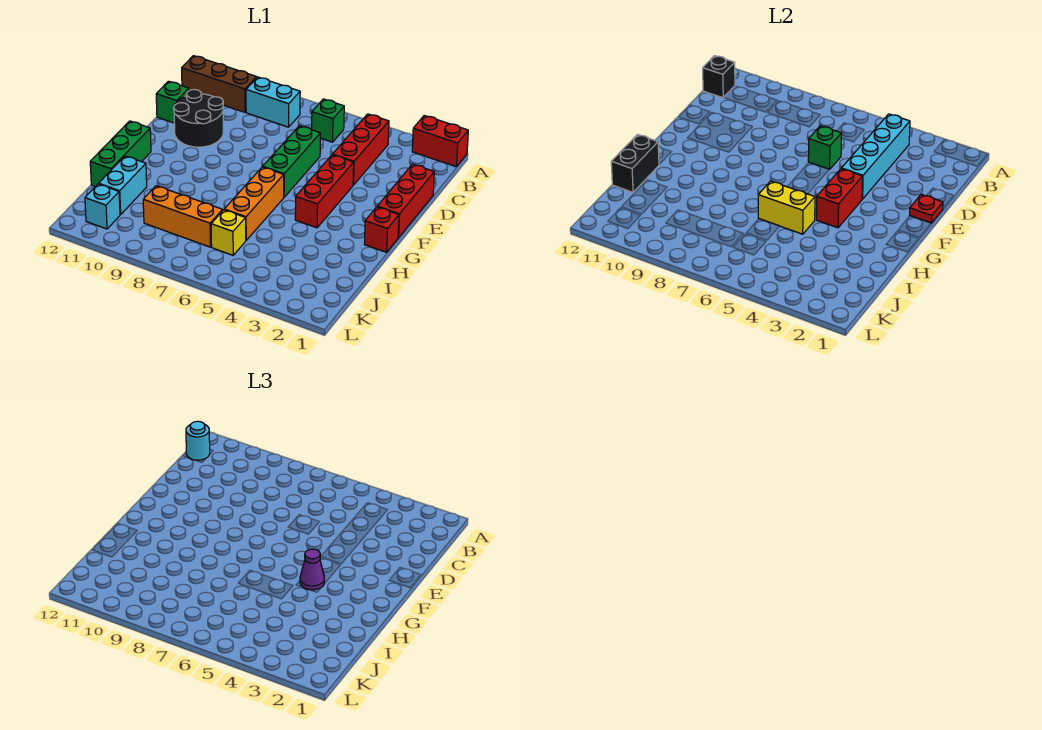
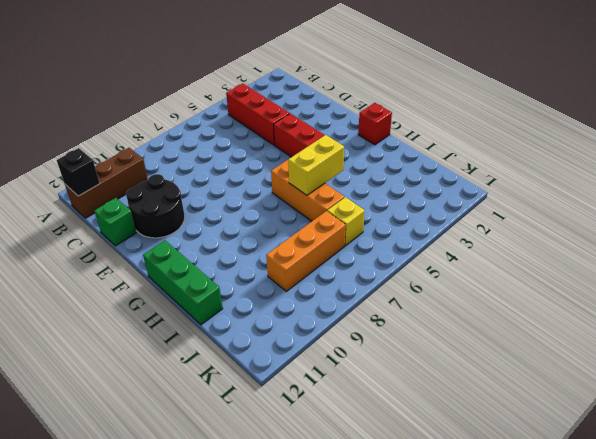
none -> red brick A1:A2 level 1
none -> green brick B6 level 1
none -> cyan brick B8:B9 level 1

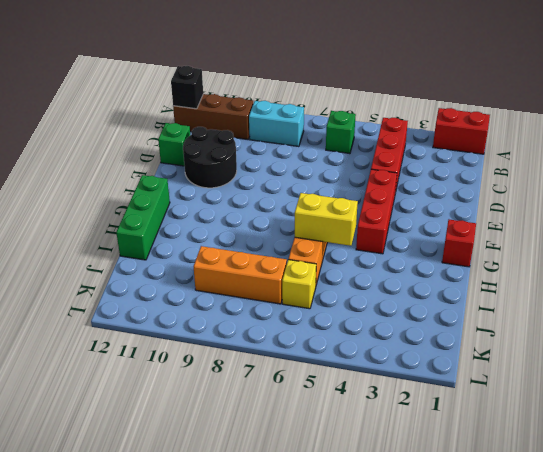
none -> red brick D1:F1 level 1
none -> green brick D6:F6 level 1
none -> cyan brick I11:J11 level 1

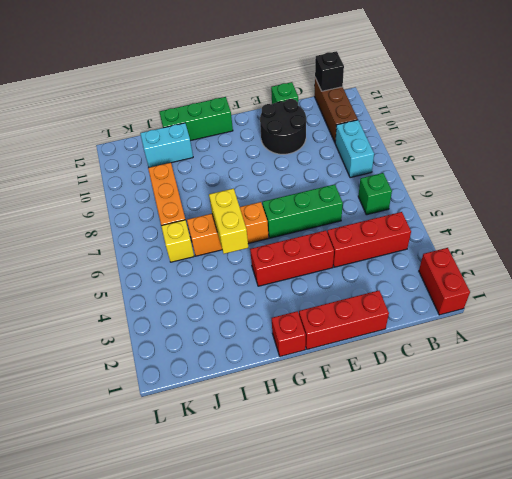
none -> cyan brick K11 level 1
none -> cyan brick B4:E4 level 2
none -> green brick D6 level 2

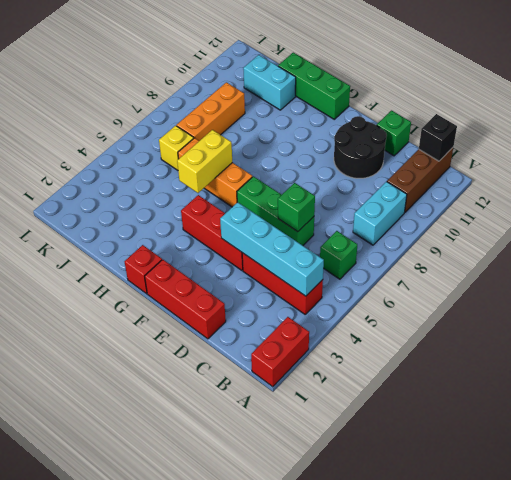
none -> cyan brick K11 level 1
none -> red plate E1 level 2
none -> red brick F4:G4 level 2

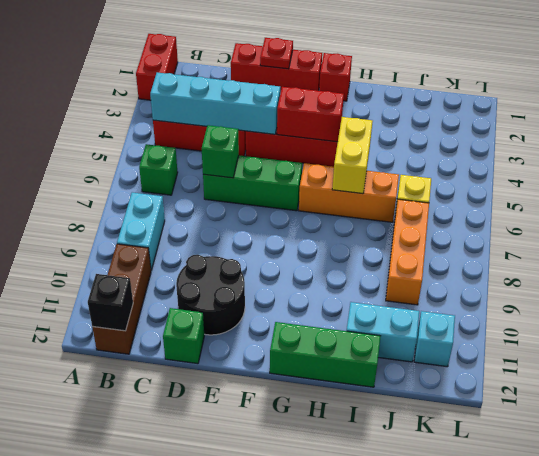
none -> black brick H12:I12 level 2
none -> cyan round brick B12 level 3
none -> purple cone G4 level 3

